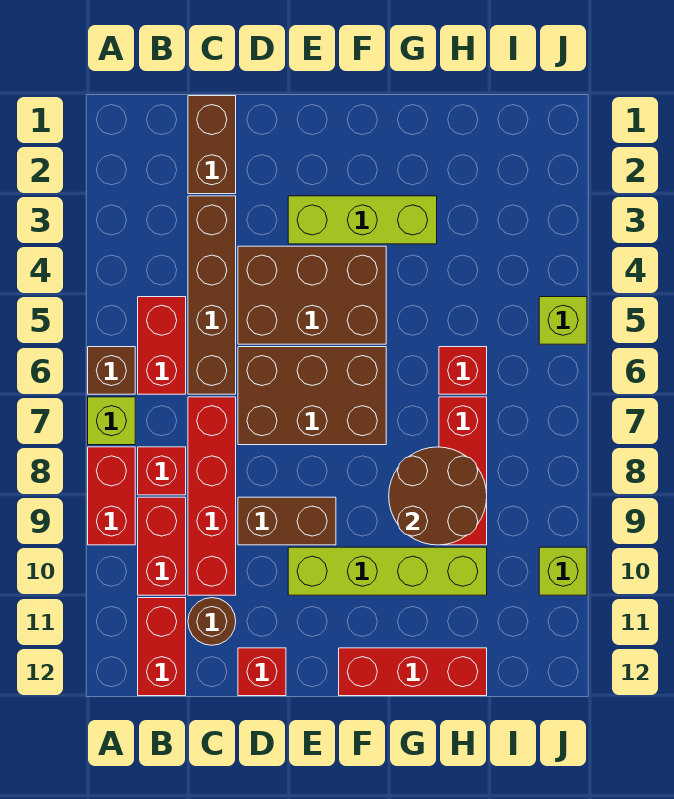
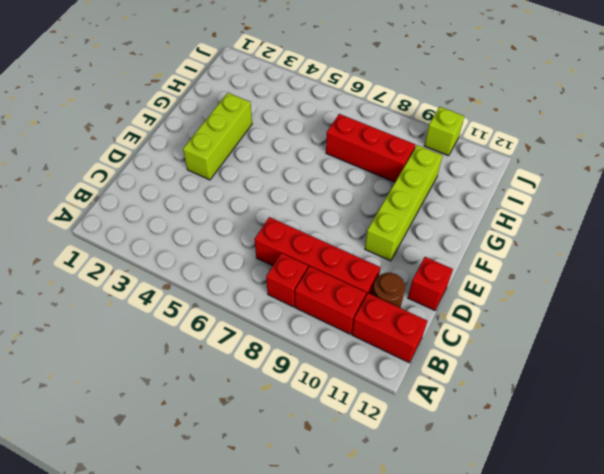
none -> brown brick A6 level 1
none -> lime brick A7 level 1
none -> red brick A8:A9 level 1

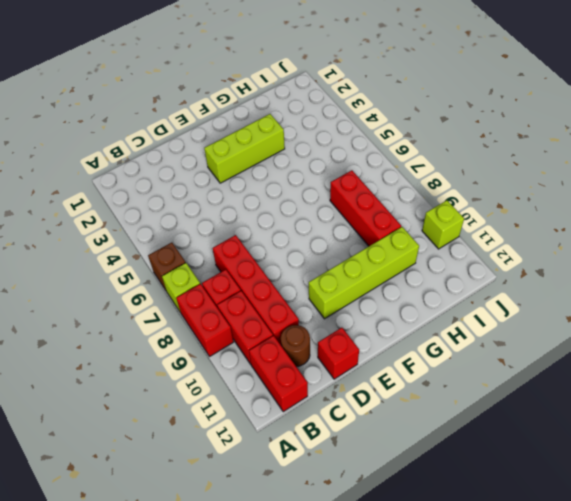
none -> red brick B5:B6 level 1
none -> brown brick C1:C2 level 1
none -> brown brick C3:C6 level 1

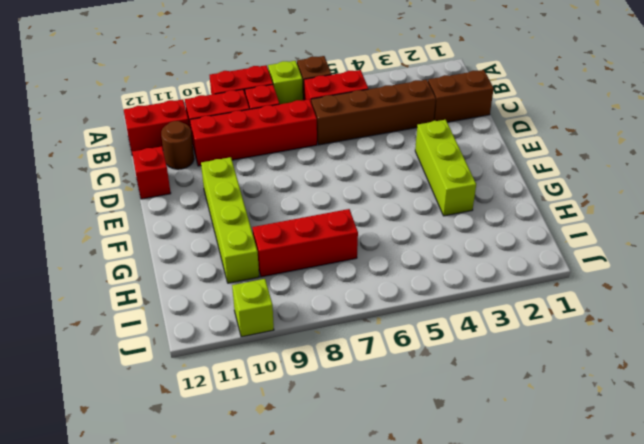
none -> brown brick D4:F5 level 1
none -> brown brick D6:F7 level 1
none -> brown brick D9:E9 level 1

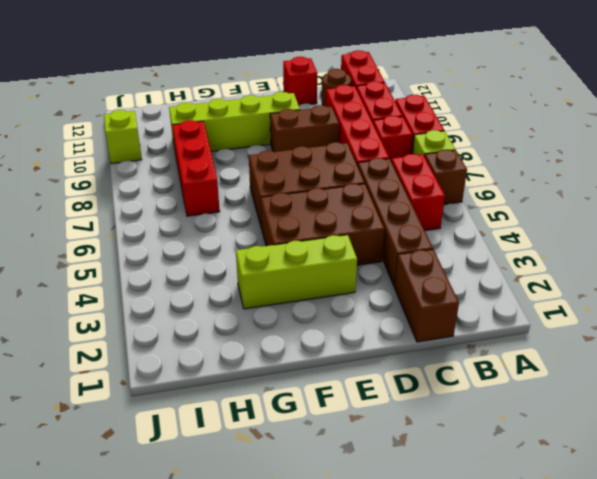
none -> red brick F12:H12 level 1
none -> red brick H6 level 1
none -> lime brick J5 level 1

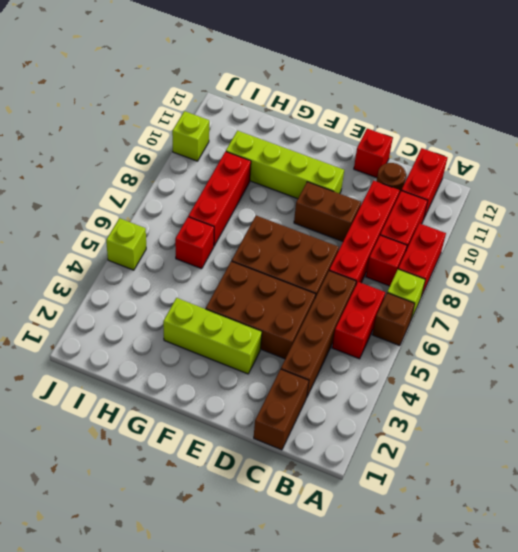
none -> red brick F12:H12 level 1
none -> brown round brick G8:H9 level 2

